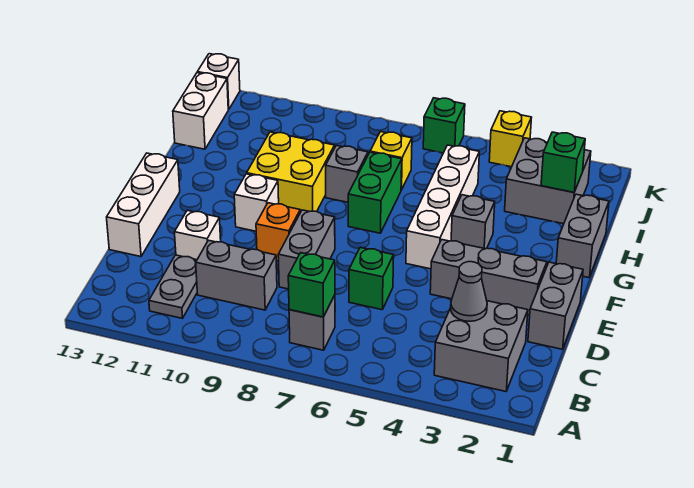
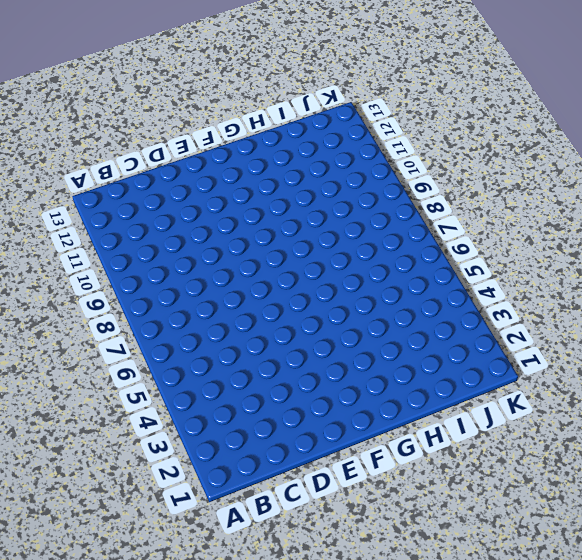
none -> grey brick B2:C3 level 1
none -> grey brick B7 level 1
none -> grey plate B11:C11 level 1

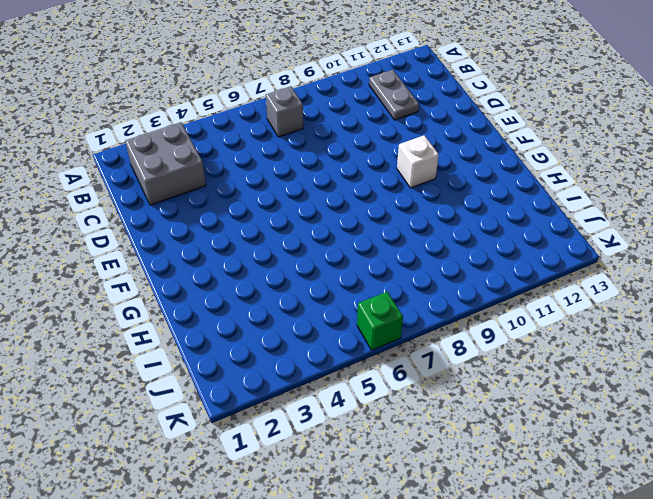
none -> grey brick C9:C10 level 1
none -> grey brick D1:E1 level 1
none -> green brick D6 level 1

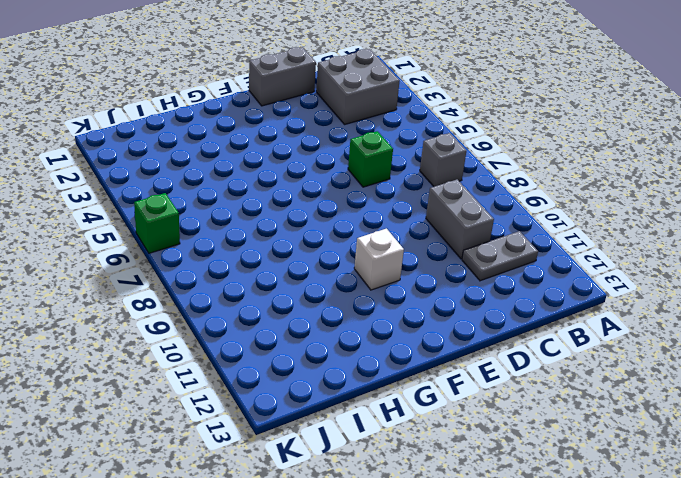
none -> grey brick D8:E8 level 1
none -> white brick D11 level 1
none -> white brick D13:F13 level 1

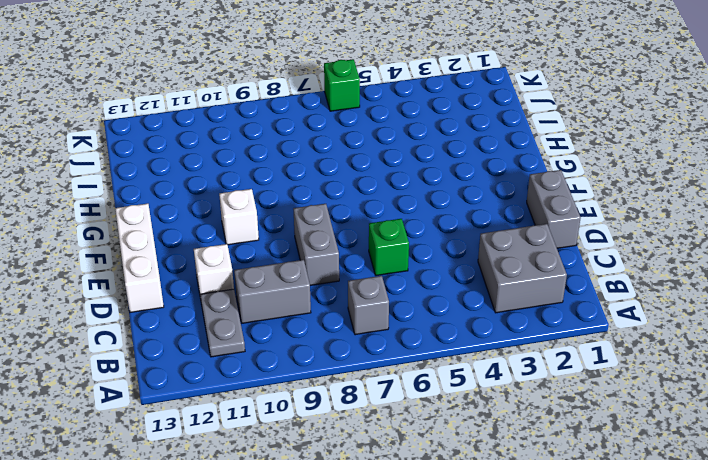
none -> grey brick E2:E4 level 1
none -> orange brick E9 level 1
none -> white brick F5:I5 level 1

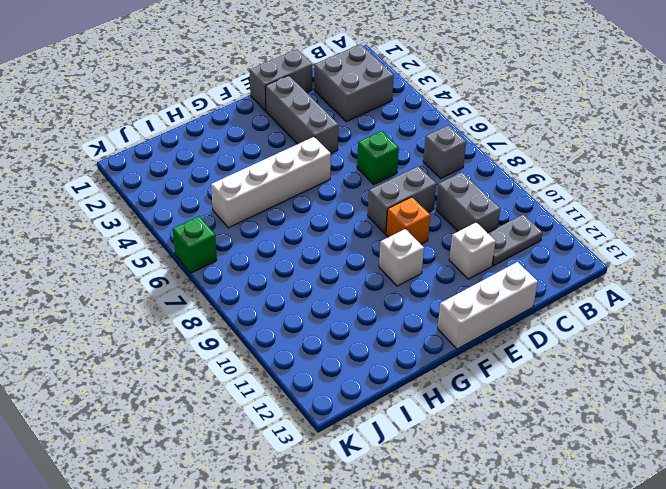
none -> grey brick G1:H1 level 1
none -> grey brick G4 level 1
none -> green brick G7:H7 level 1

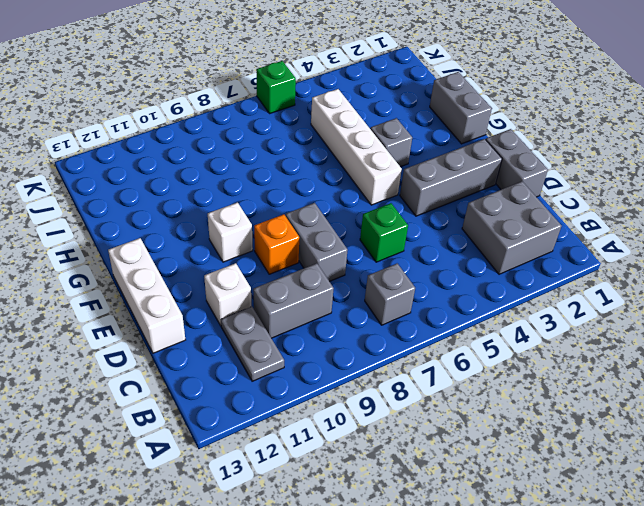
none -> green brick G7:H7 level 1
none -> yellow brick G9:H10 level 1
none -> grey brick H8 level 1

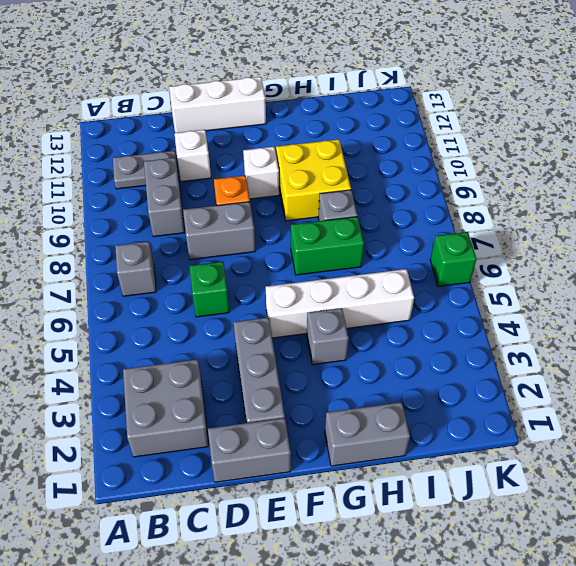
none -> grey brick I2:J3 level 1
none -> yellow brick I7 level 1
none -> white brick I13:J13 level 1

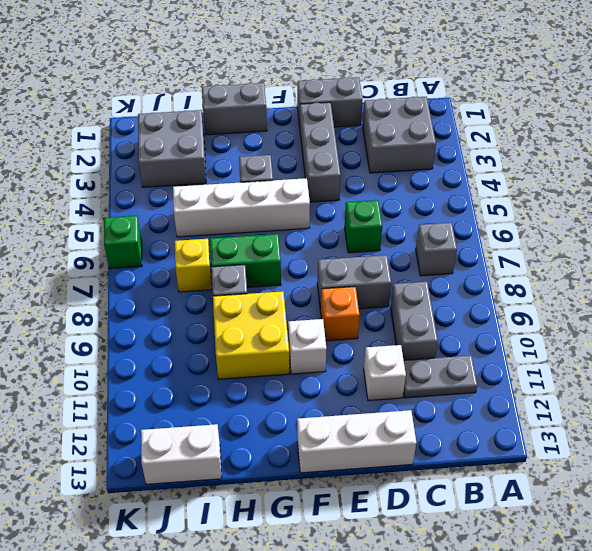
none -> yellow brick K4 level 1
none -> white brick K13 level 1
none -> green brick B7 level 2

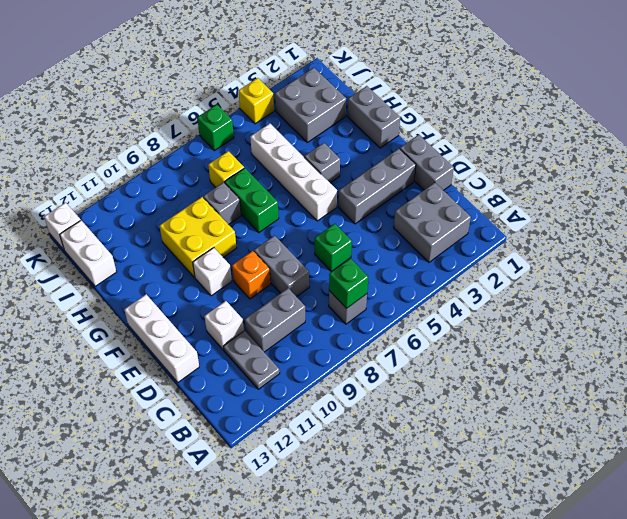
none -> grey cone C3 level 2
none -> green brick I2 level 2

